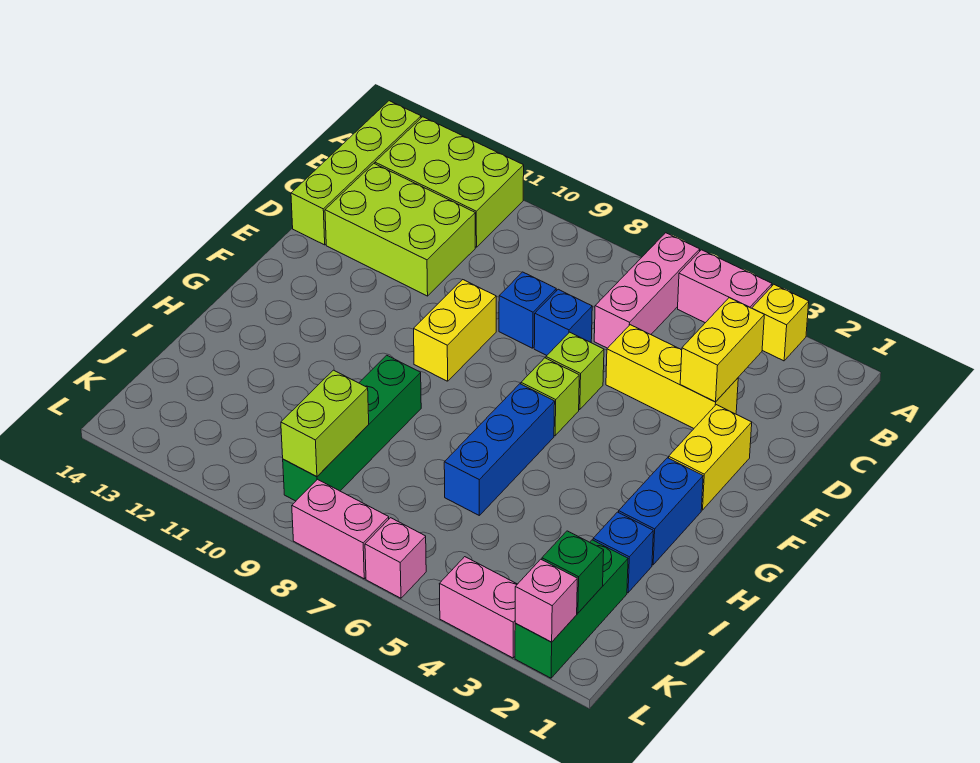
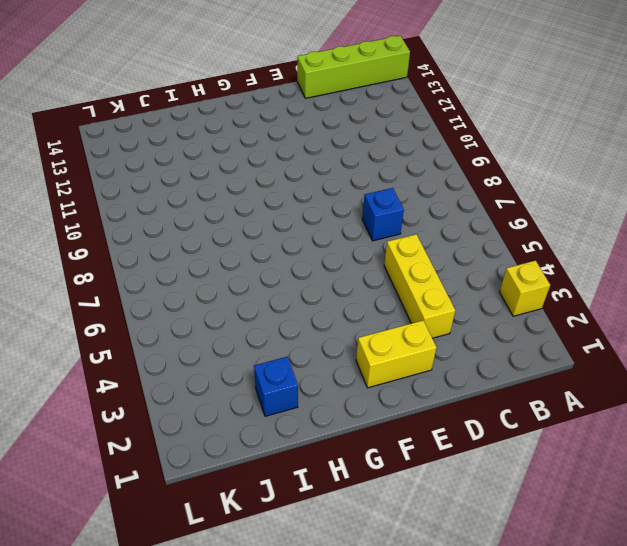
none -> pink brick A4:A5 level 1
none -> pink brick A6:C6 level 1
none -> lime brick A11:B13 level 1

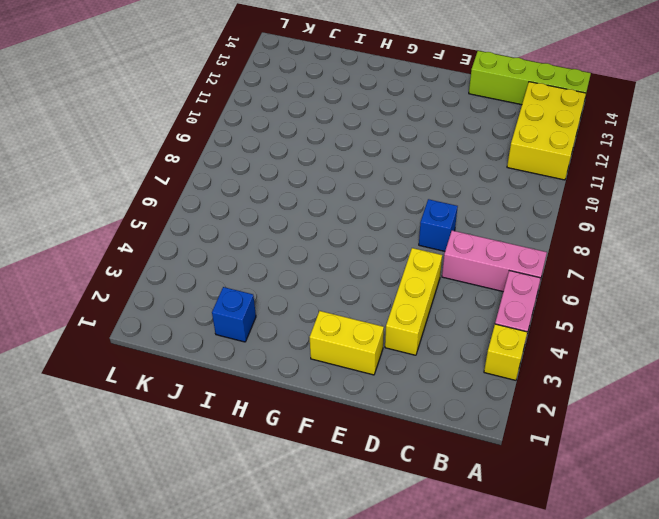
yellow brick A11:B13 level 1 -> lime brick A11:B13 level 1
none -> lime brick C11:D13 level 1
none -> blue brick D8 level 1
none -> lime brick E6 level 1

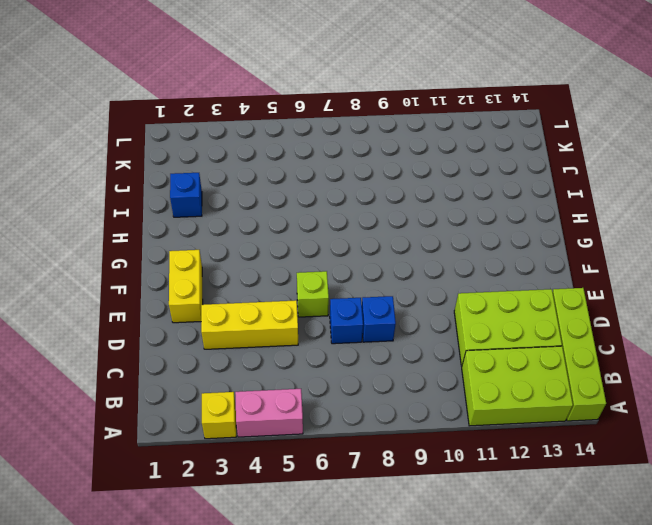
none -> pink brick A6:C6 level 1
none -> yellow brick E9:F9 level 1
none -> lime brick F6 level 1

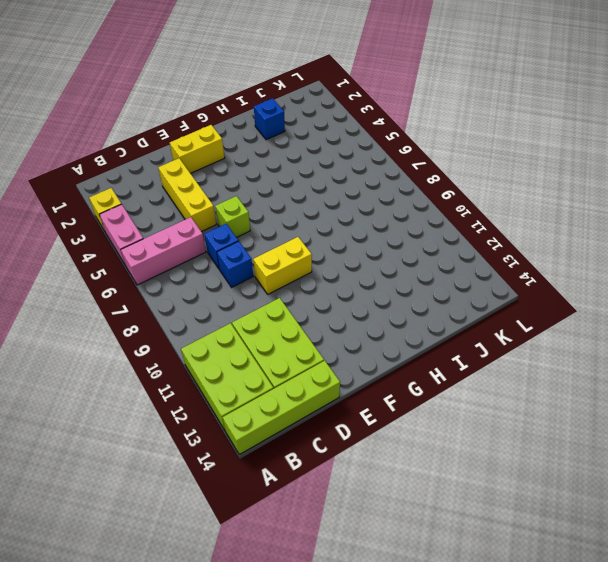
none -> lime brick F6 level 1
none -> blue brick G2:H2 level 1
none -> blue brick G6:I6 level 1

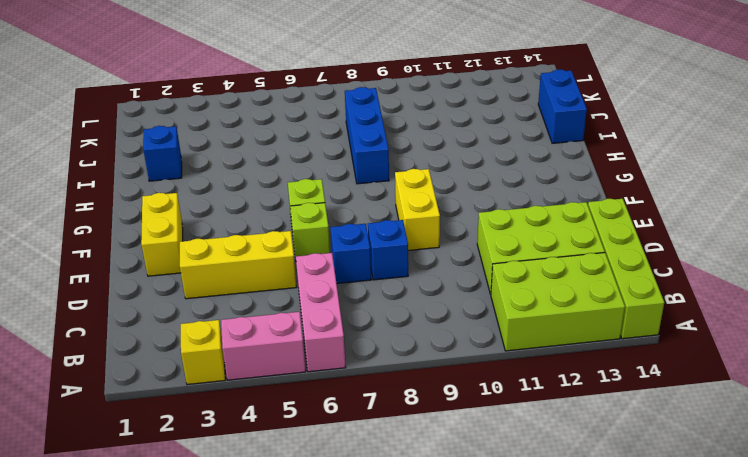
blue brick H8:J8 level 1 -> blue brick G6:I6 level 1
blue brick I14:J14 level 1 -> blue brick G2:H2 level 1
none -> green brick H9:K9 level 1
none -> green brick J2:L2 level 1
none -> pink brick L3:L4 level 1

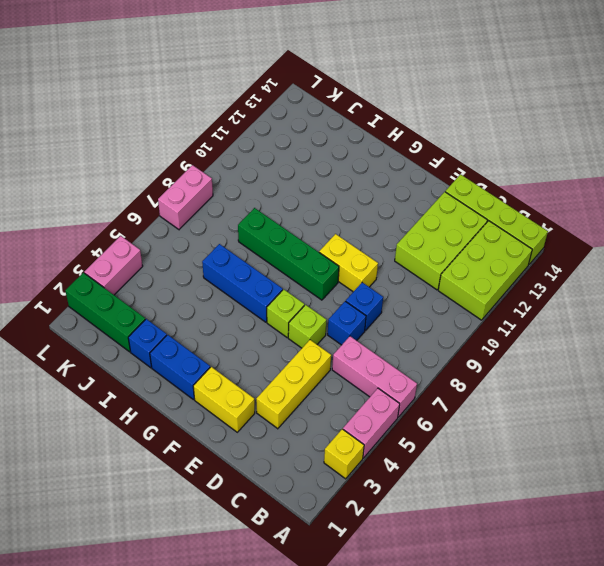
green brick F8:I8 level 1 -> green brick H9:K9 level 1
none -> pink brick L6 level 1
none -> yellow brick C3:D3 level 2
none -> lime brick J9:K9 level 2

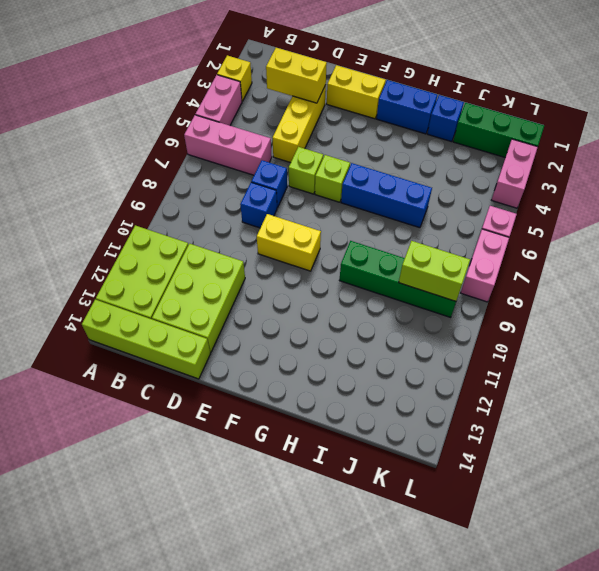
none -> green brick K2 level 2
none -> pink brick L2 level 2

